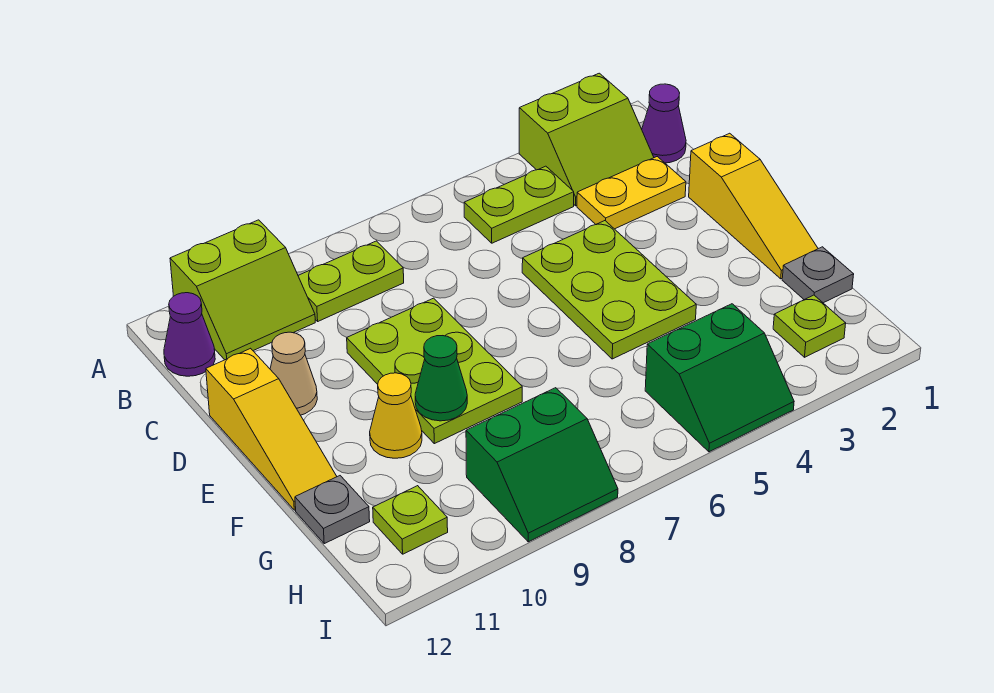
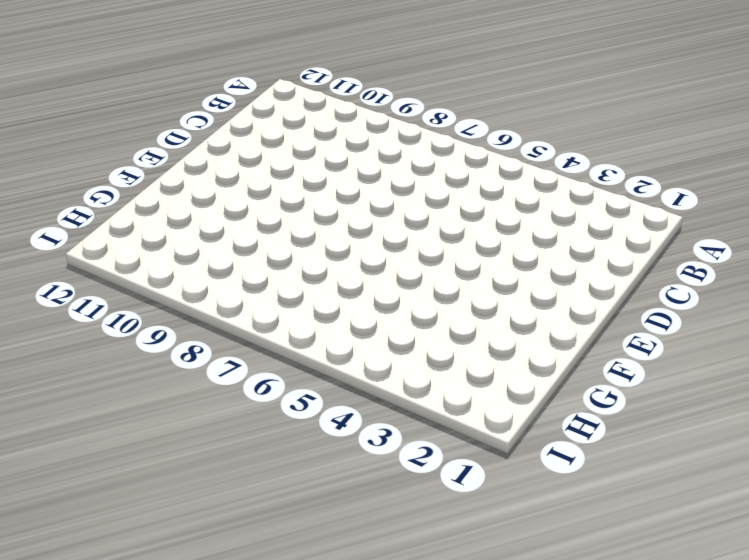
none -> lime slope A2:B3 level 1 top A
none -> lime slope A10:B11 level 1 top A
none -> purple cone B1 level 1

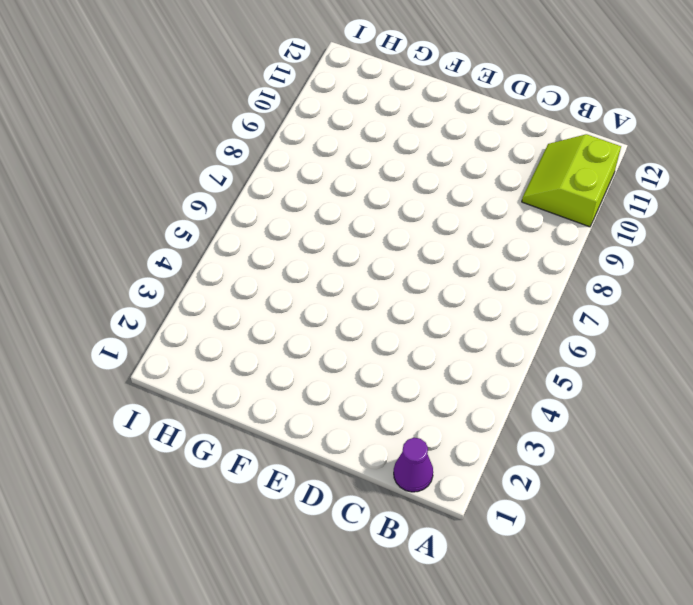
none -> lime slope A2:B3 level 1 top A
none -> lime plate B4:B5 level 1
none -> lime plate B8:B9 level 1

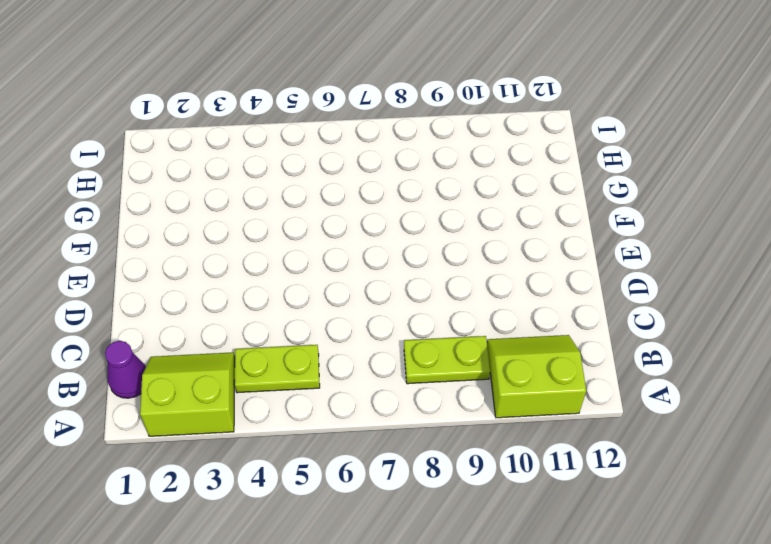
none -> purple cone B12 level 1
none -> yellow plate C2:C3 level 1
none -> yellow slope D1:F1 level 1 top D

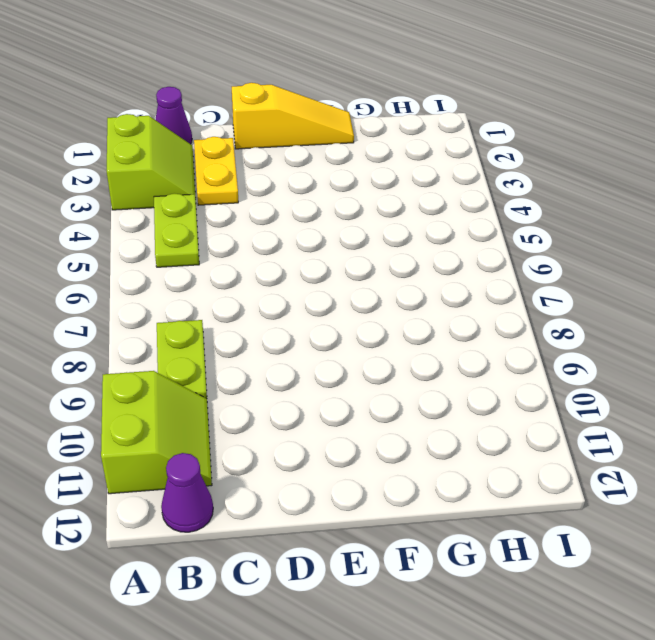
none -> lime plate D4:F5 level 1
none -> lime plate D8:F9 level 1
none -> tan cone D11 level 1

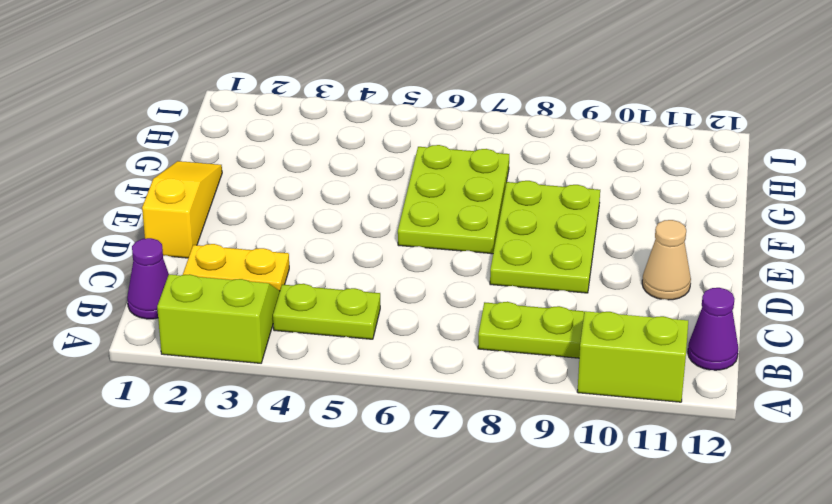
lime plate E6:G7 level 1 -> lime plate D4:F5 level 1
none -> yellow slope D12:F12 level 1 top D
none -> yellow cone F10 level 1
none -> grey plate G1 level 1

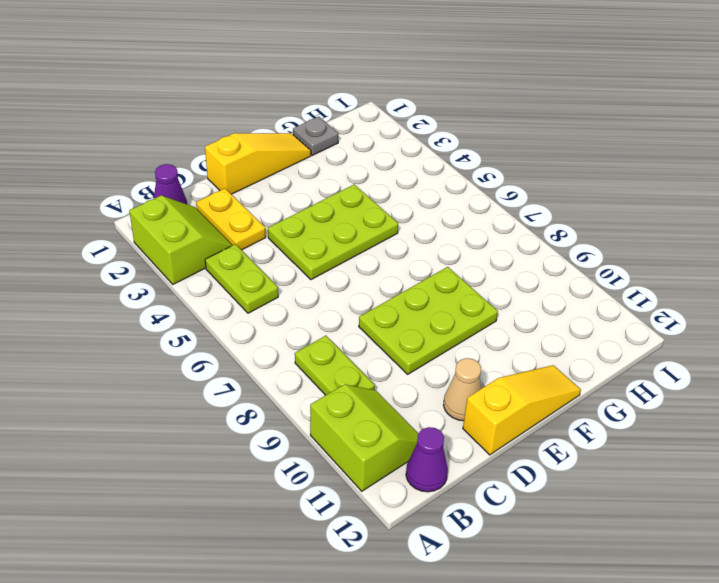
none -> yellow cone F10 level 1
none -> grey plate G12 level 1
none -> lime plate H2 level 1

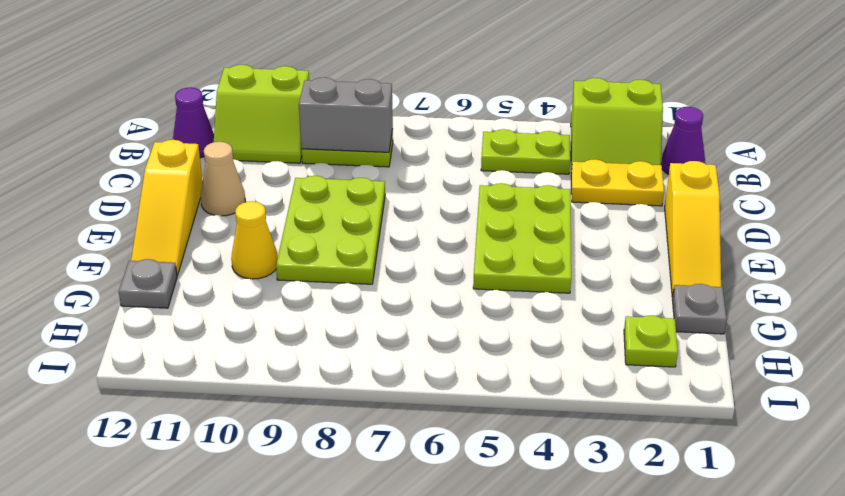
grey brick B8:B9 level 2 -> none
none -> green slope H4:I5 level 1 top H
none -> green slope H8:I9 level 1 top H
none -> lime plate H11 level 1

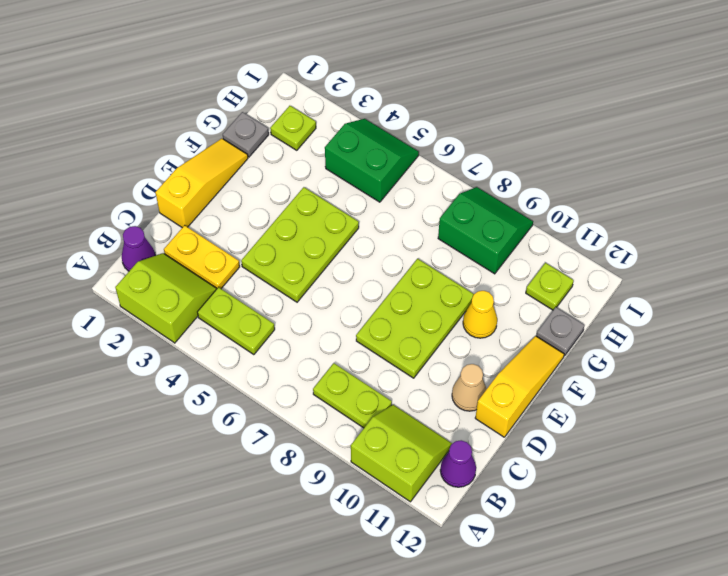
none -> green cone F9 level 2

